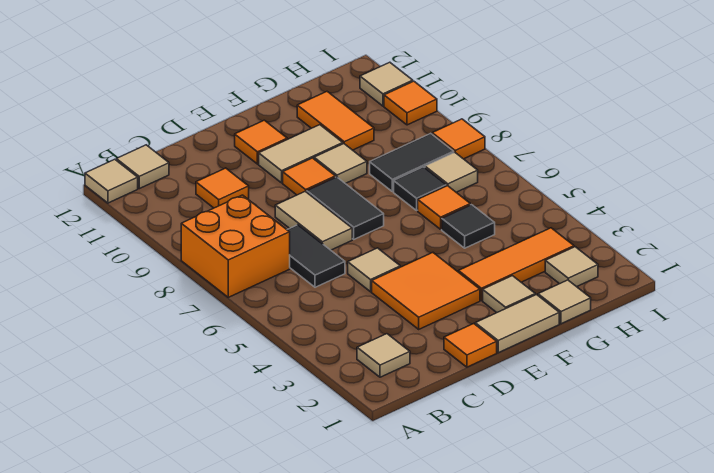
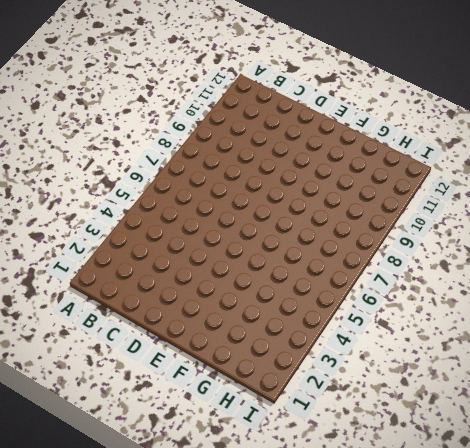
none -> orange brick A7:B8 level 1
none -> tan tile A12 level 1
none -> tan tile B2 level 1

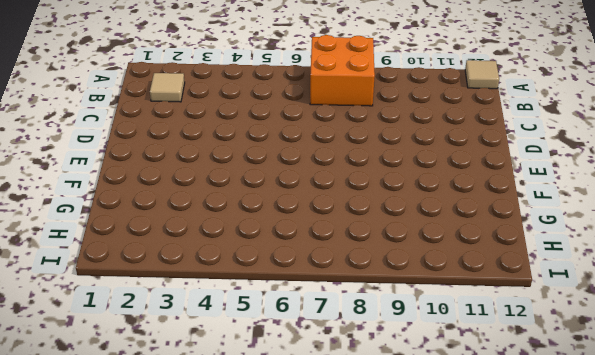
none -> tan tile B12 level 1
none -> black tile C6:C7 level 1
none -> orange tile C10 level 1

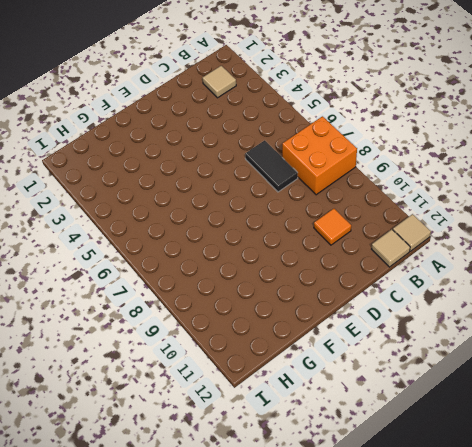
none -> orange tile D1 level 1
none -> orange tile D3:E4 level 1
none -> tan tile D5 level 1

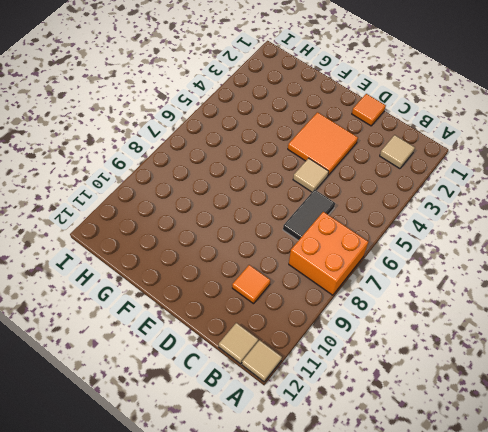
none -> tan tile D7:D8 level 1
none -> tan tile E1:F1 level 1
none -> black tile E7:E8 level 1

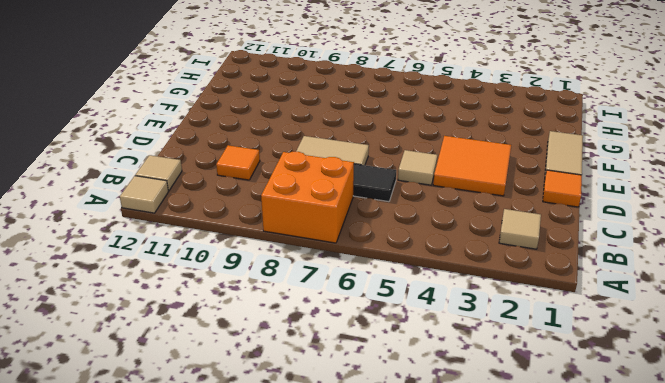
none -> black tile E7:E8 level 1
none -> orange tile E9 level 1
none -> tan tile E10:F10 level 1

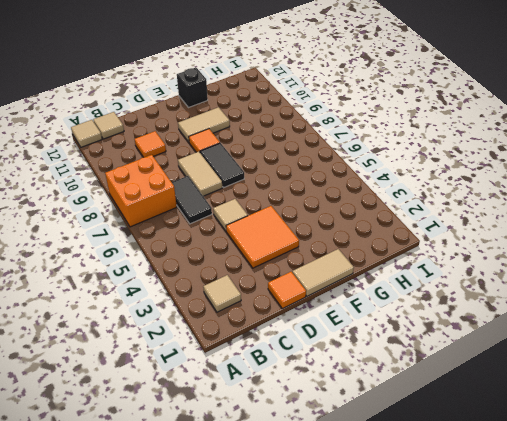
black brick F12 level 1 -> none
none -> orange tile E11 level 1
none -> tan tile F2 level 1
none -> orange tile F3:H3 level 1

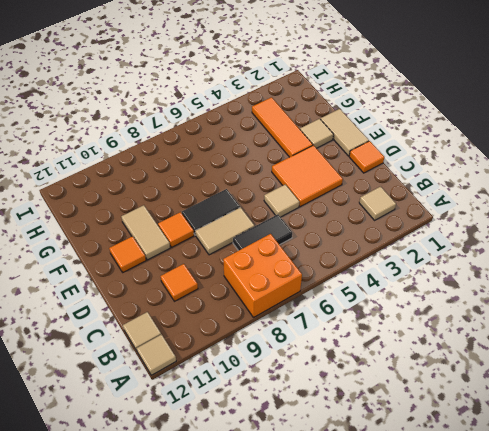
none -> tan tile F9 level 1
none -> tan tile G1 level 1
none -> black tile G5 level 1

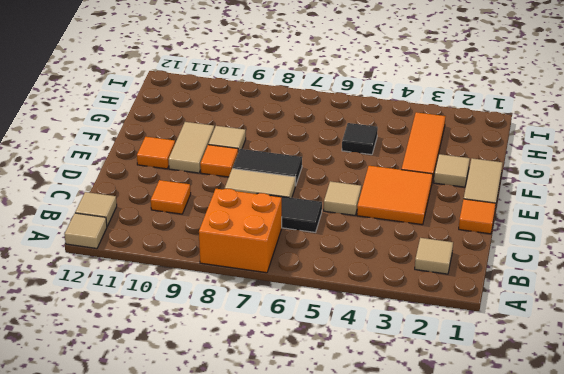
none -> tan tile G1 level 1
none -> orange tile G6 level 1
none -> black tile G7 level 1

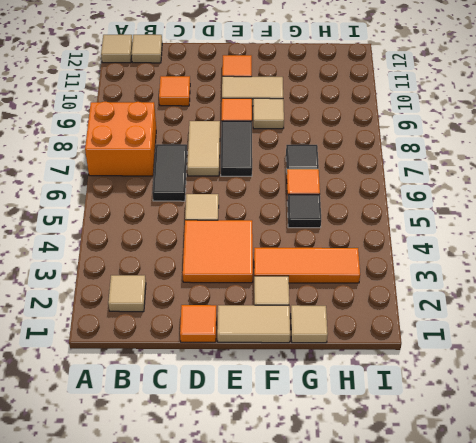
none -> black tile G8:H8 level 1
none -> orange tile G10:G11 level 1
none -> tan tile H2 level 1

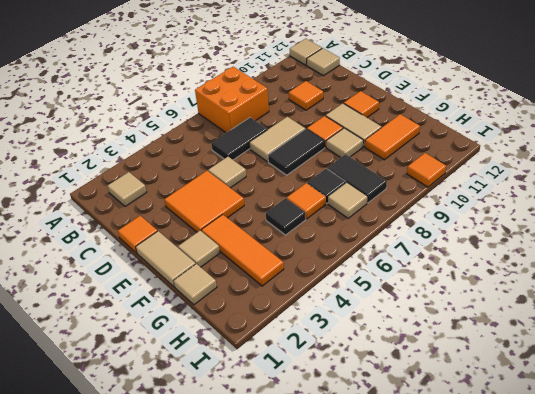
none -> tan tile H2 level 1
none -> orange tile I8 level 1
none -> tan tile I11 level 1

